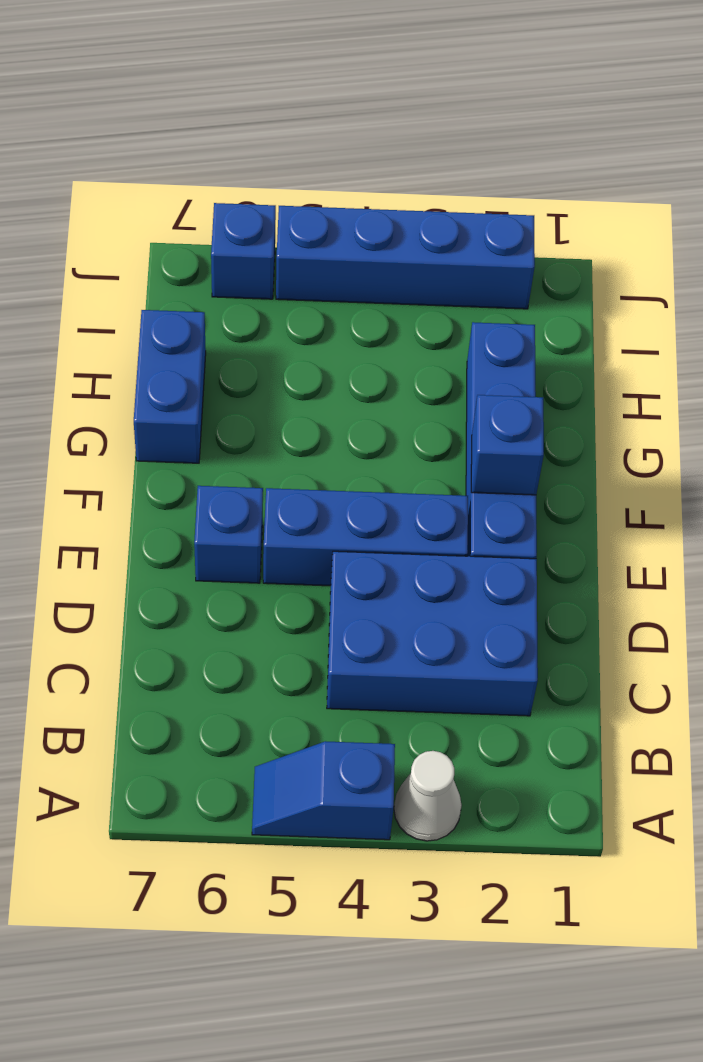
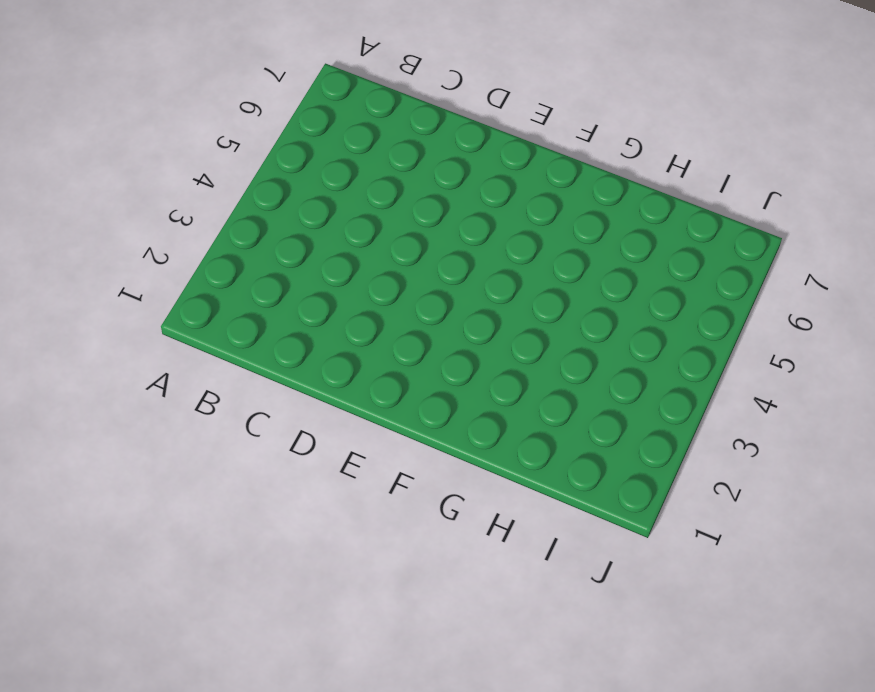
none -> white cone A3 level 1
none -> blue slope A4:A5 level 1 top 4

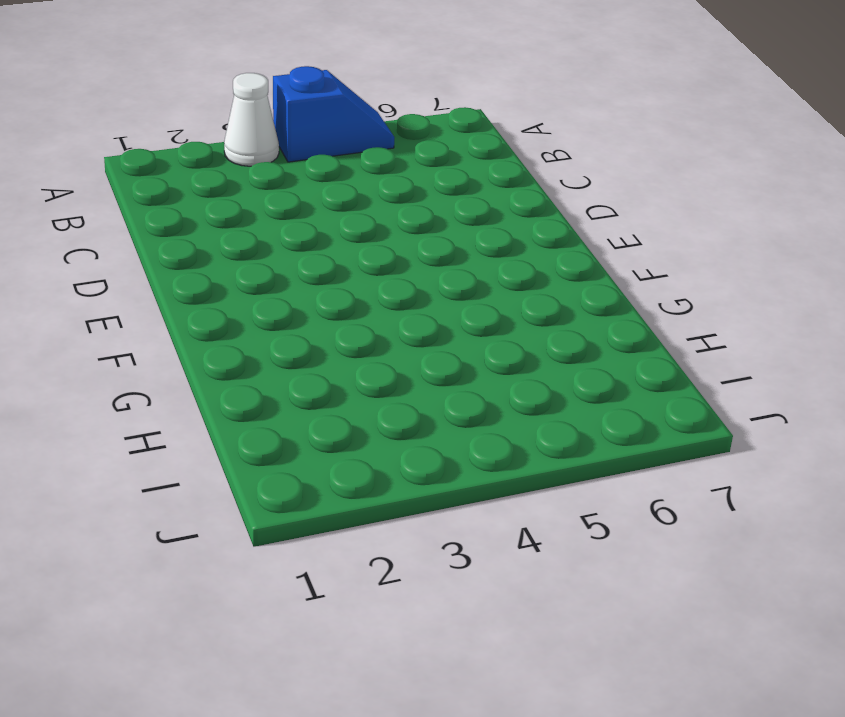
none -> blue brick C2:D4 level 1
none -> blue brick E2:H2 level 1

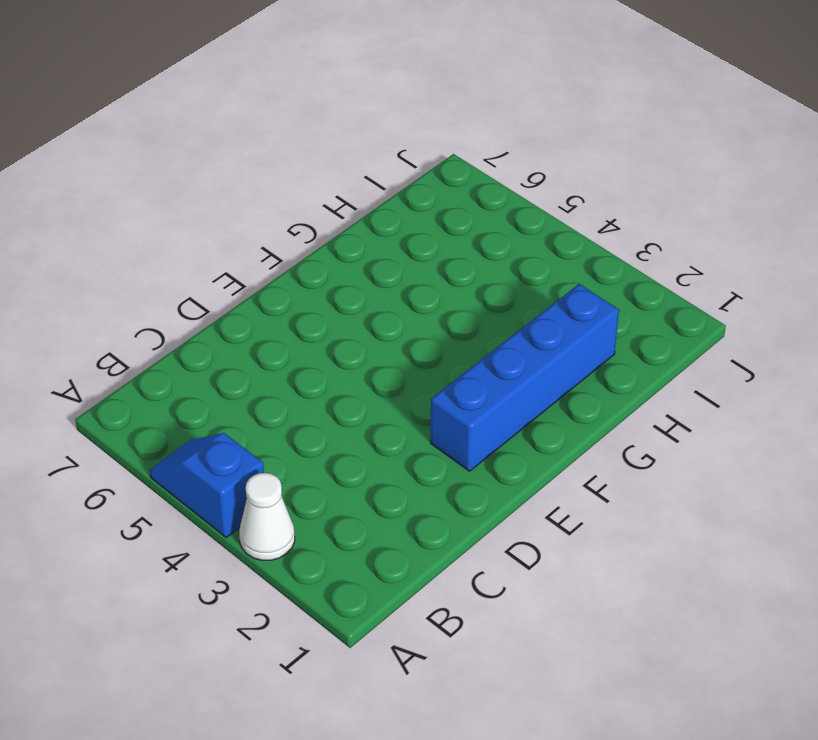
none -> blue brick C2:D4 level 1
none -> blue brick E3:E5 level 1

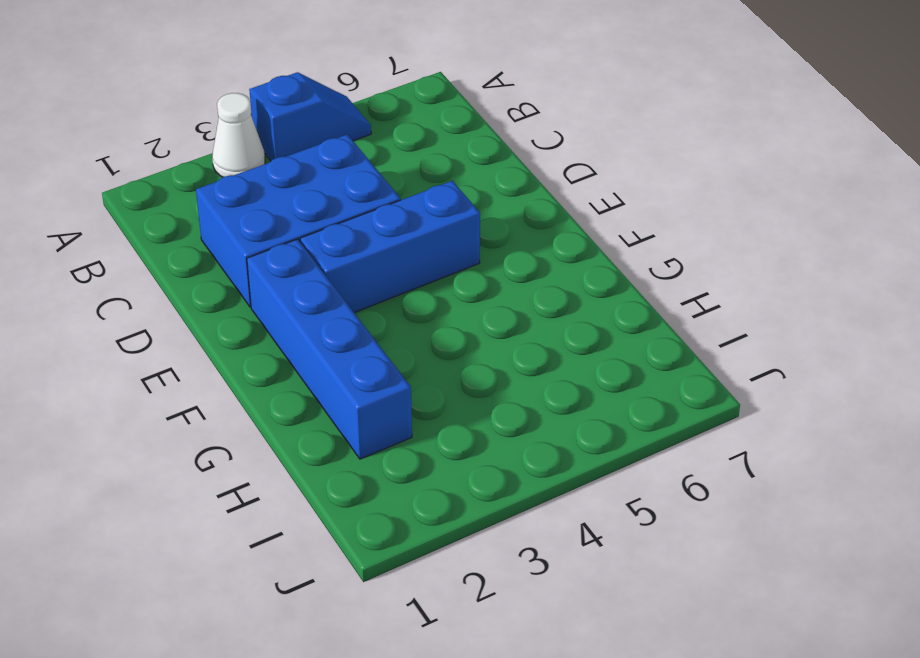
none -> blue brick E6 level 1
none -> blue brick G7:H7 level 1

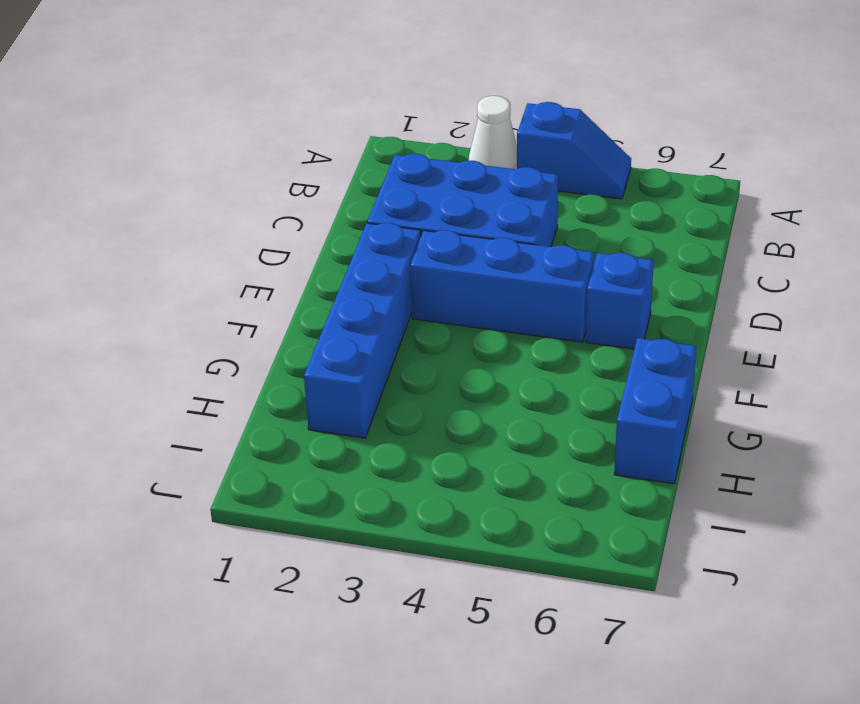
none -> blue brick J2:J5 level 1
none -> blue brick J6 level 1

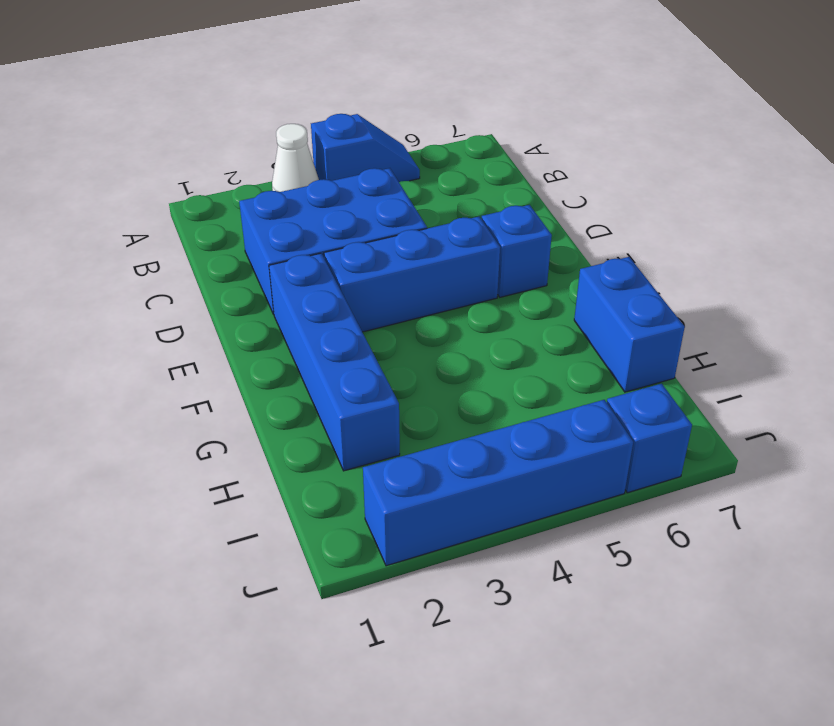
none -> blue brick F2 level 2

